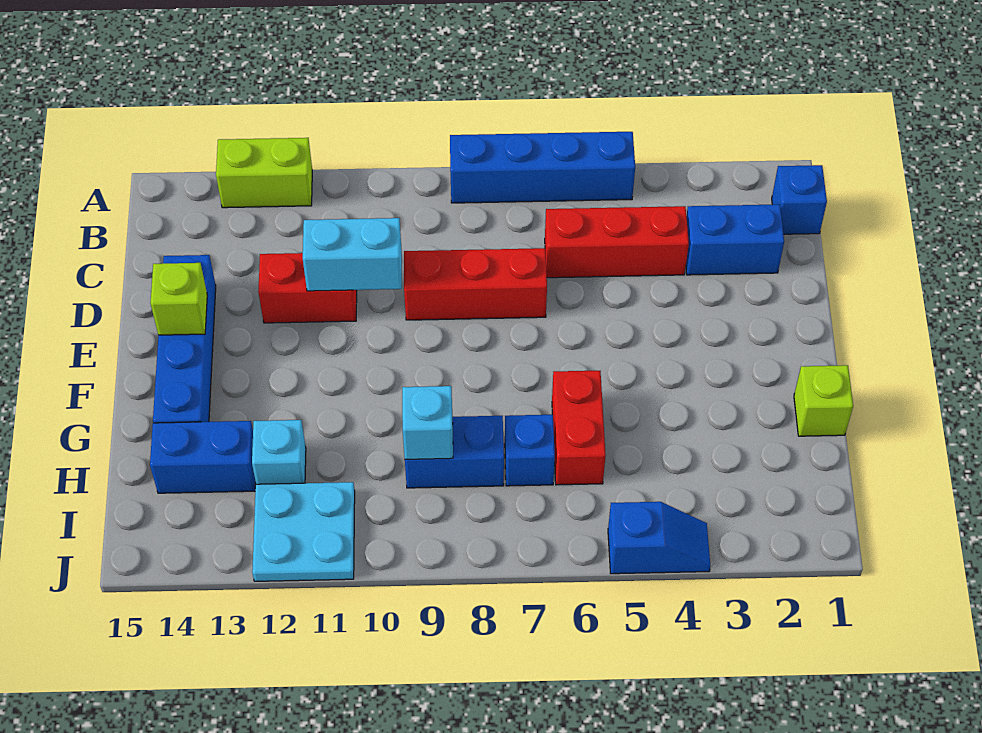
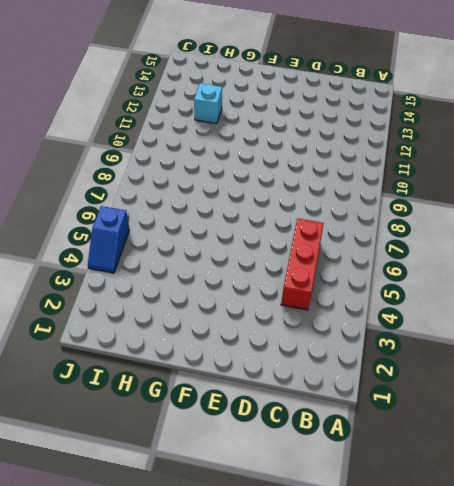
none -> blue brick A5:A8 level 1
none -> lime brick A12:A13 level 1
none -> blue brick B1 level 1

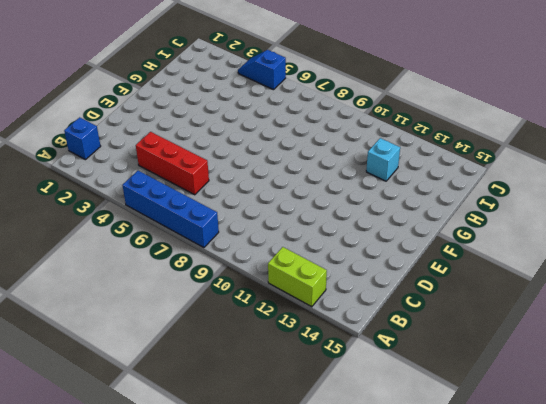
none -> blue brick C2:C3 level 1
none -> red brick D7:D9 level 1
none -> red brick D11:D12 level 1

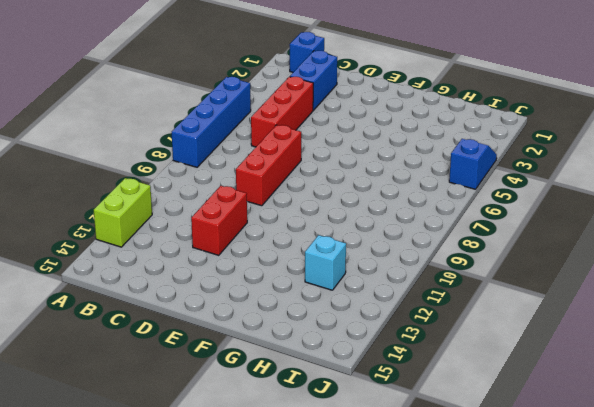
none -> blue brick D14:G14 level 1
none -> lime brick G1 level 1
none -> red brick G6:H6 level 1

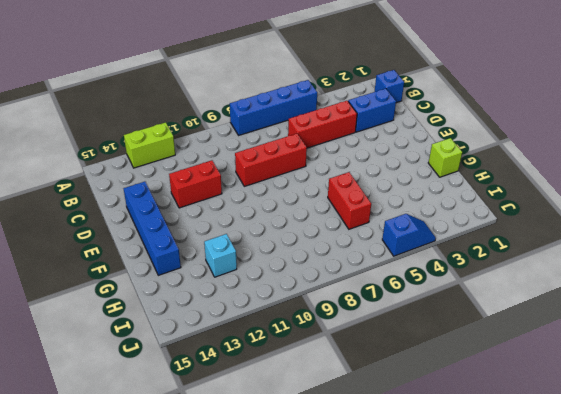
none -> blue brick H7 level 1
none -> blue brick H8:H9 level 1
none -> blue brick H13:H14 level 1

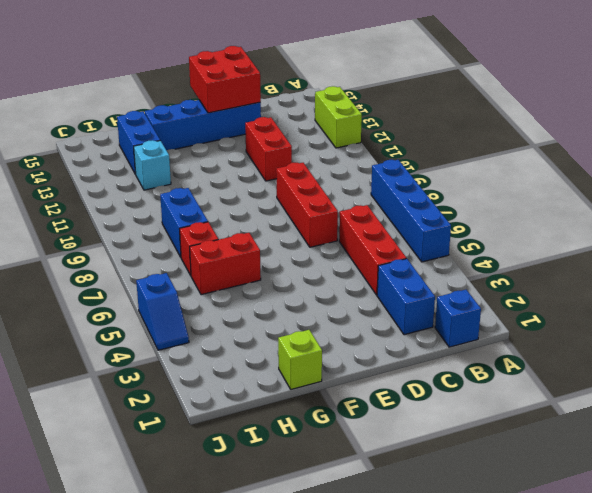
red brick D14:E15 level 2 -> lime brick E14 level 2
red brick H7 level 1 -> blue brick H7 level 1
none -> cyan plate I11:J12 level 1
none -> cyan brick D10:D11 level 2
none -> cyan brick H9 level 2

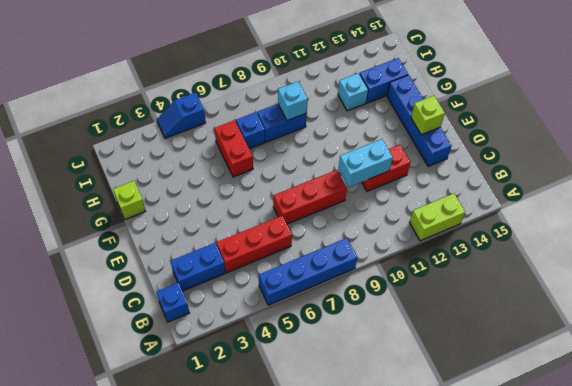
none -> cyan plate I11:J12 level 1

